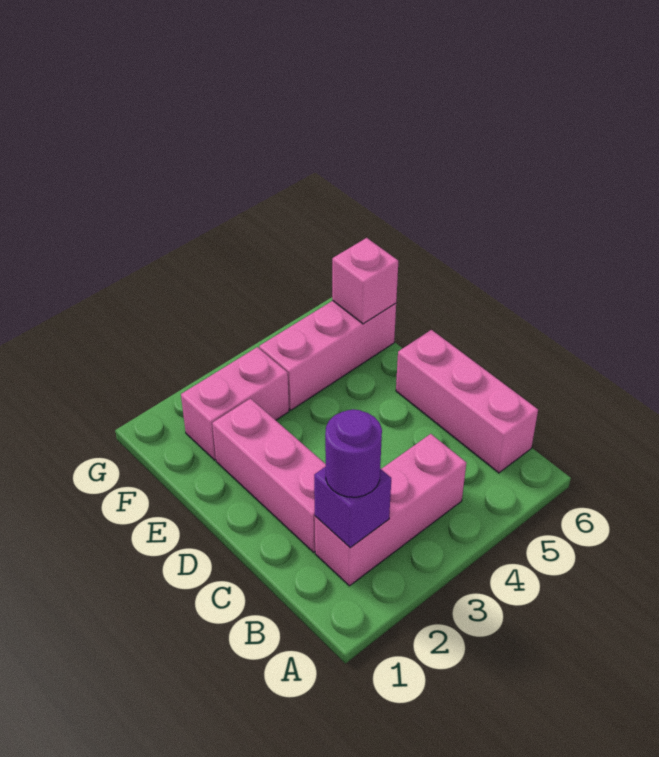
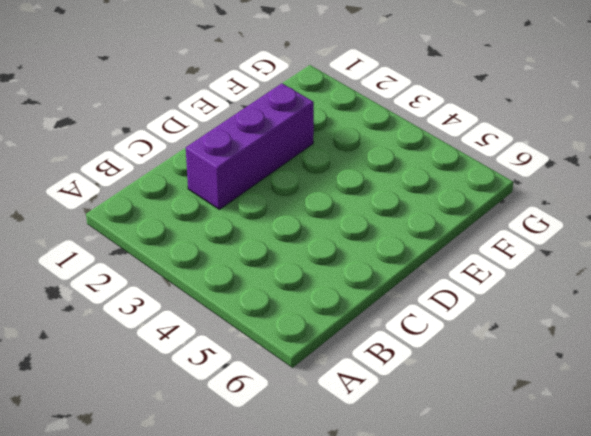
purple brick C2:E2 level 1 -> pink brick C2:E2 level 1
none -> pink brick B2:B4 level 1
none -> pink brick B6:D6 level 1

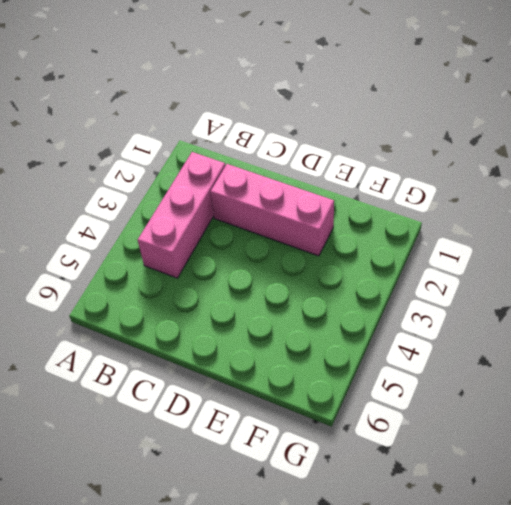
none -> pink brick B6:D6 level 1
none -> pink brick F2:F3 level 1

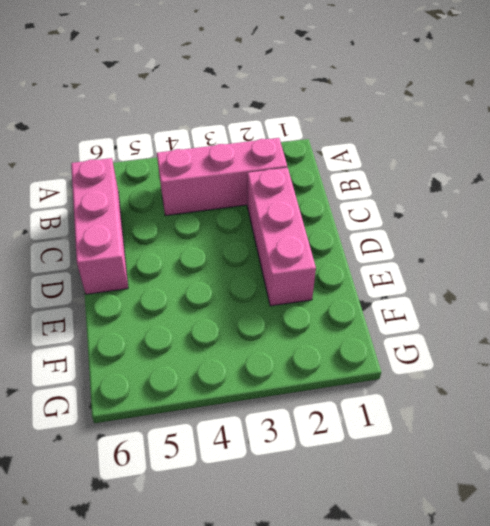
none -> pink brick F2:F3 level 1
none -> pink brick F4:F6 level 1

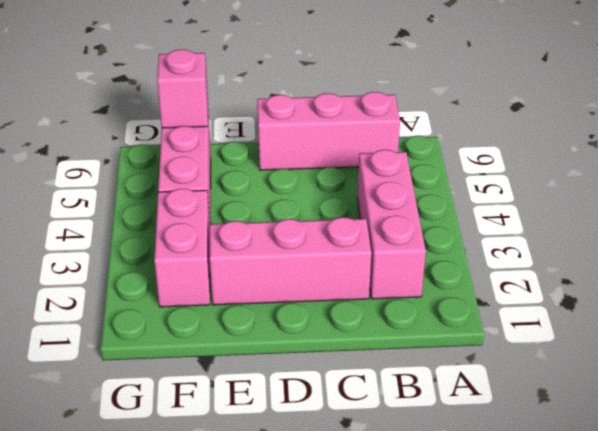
none -> purple brick B2 level 2
none -> purple round brick B2 level 3

